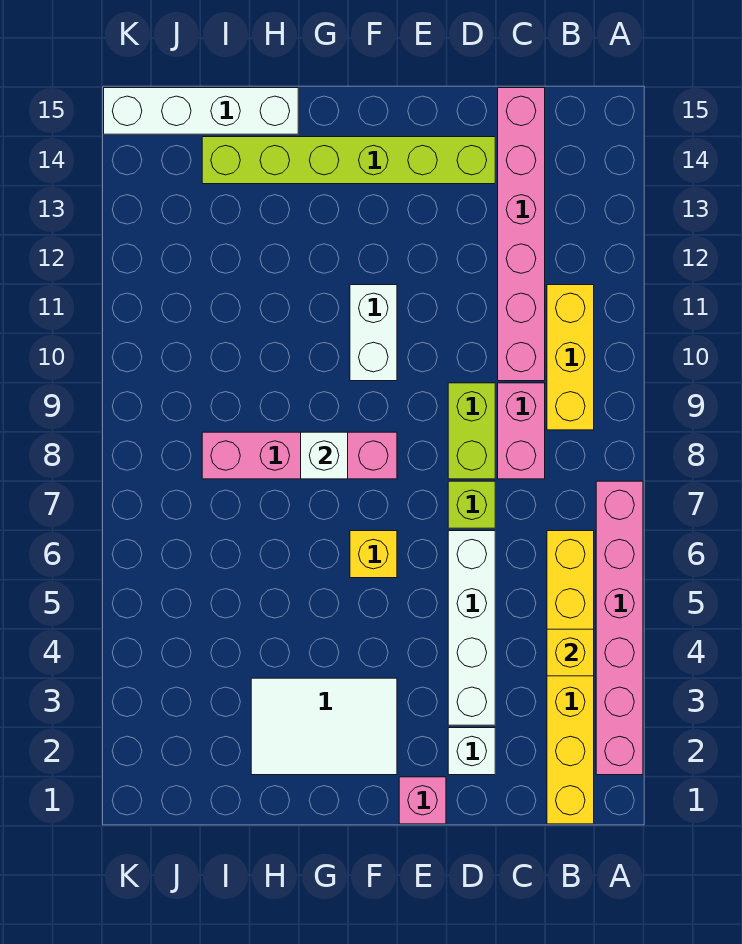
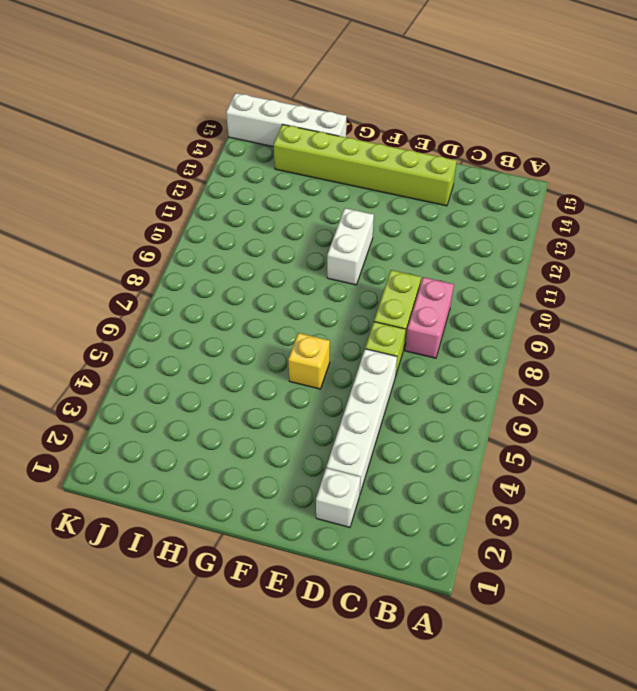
none -> pink brick A2:A7 level 1
none -> yellow brick B1:B6 level 1
none -> yellow brick B9:B11 level 1

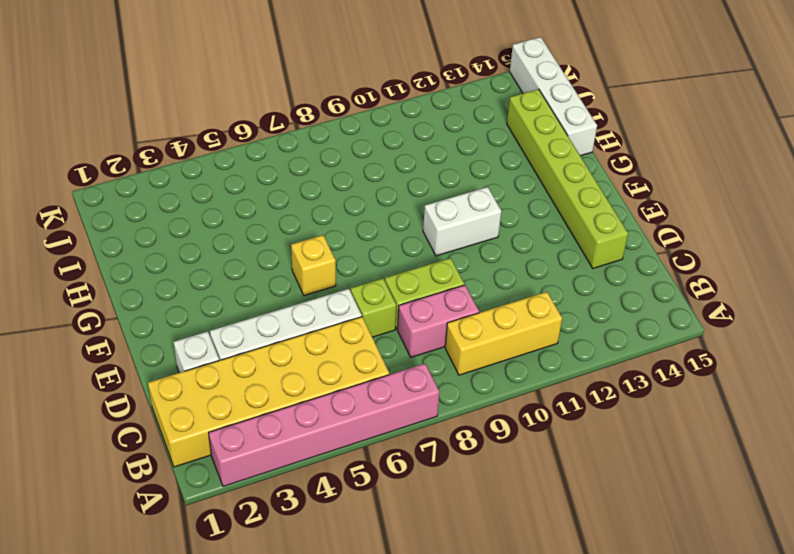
yellow brick B1:C6 level 1 -> yellow brick B1:B6 level 1
none -> pink brick C10:C15 level 1
none -> pink brick E1 level 1
none -> white tile F2:H3 level 1

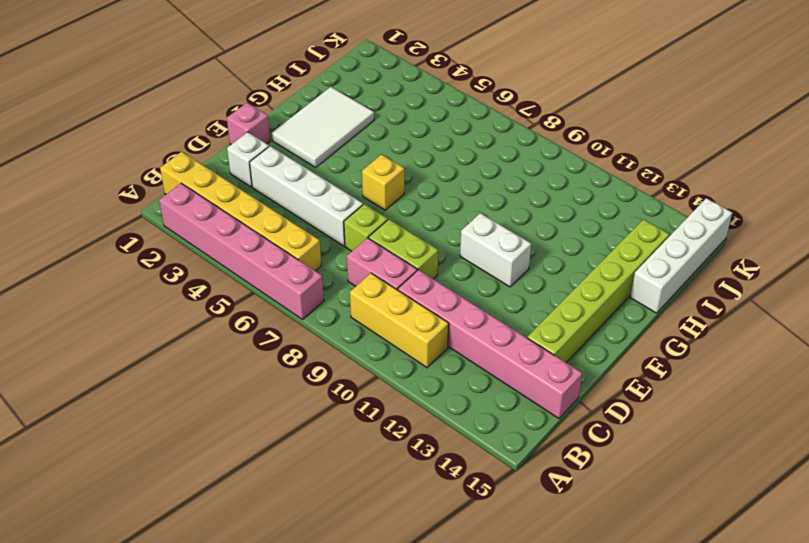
none -> pink brick F8:I8 level 1
none -> yellow brick B4 level 2
none -> white brick G8 level 2

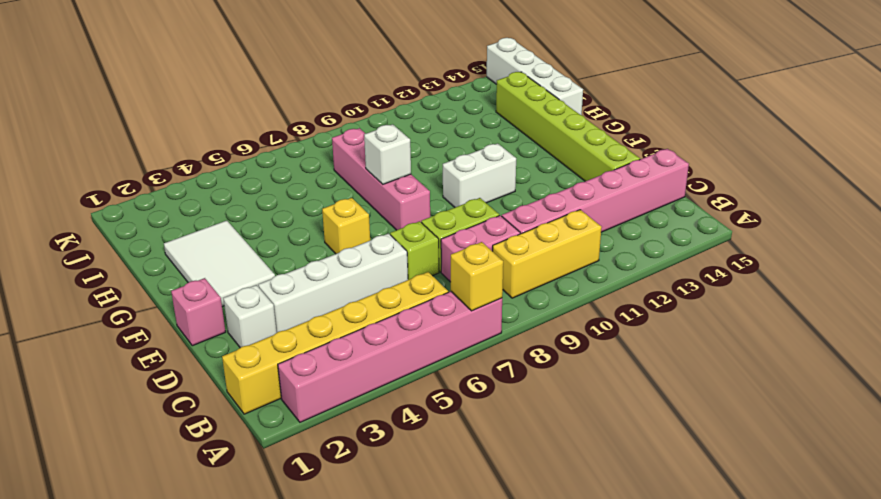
yellow brick A7 level 2 -> yellow brick B4 level 2

